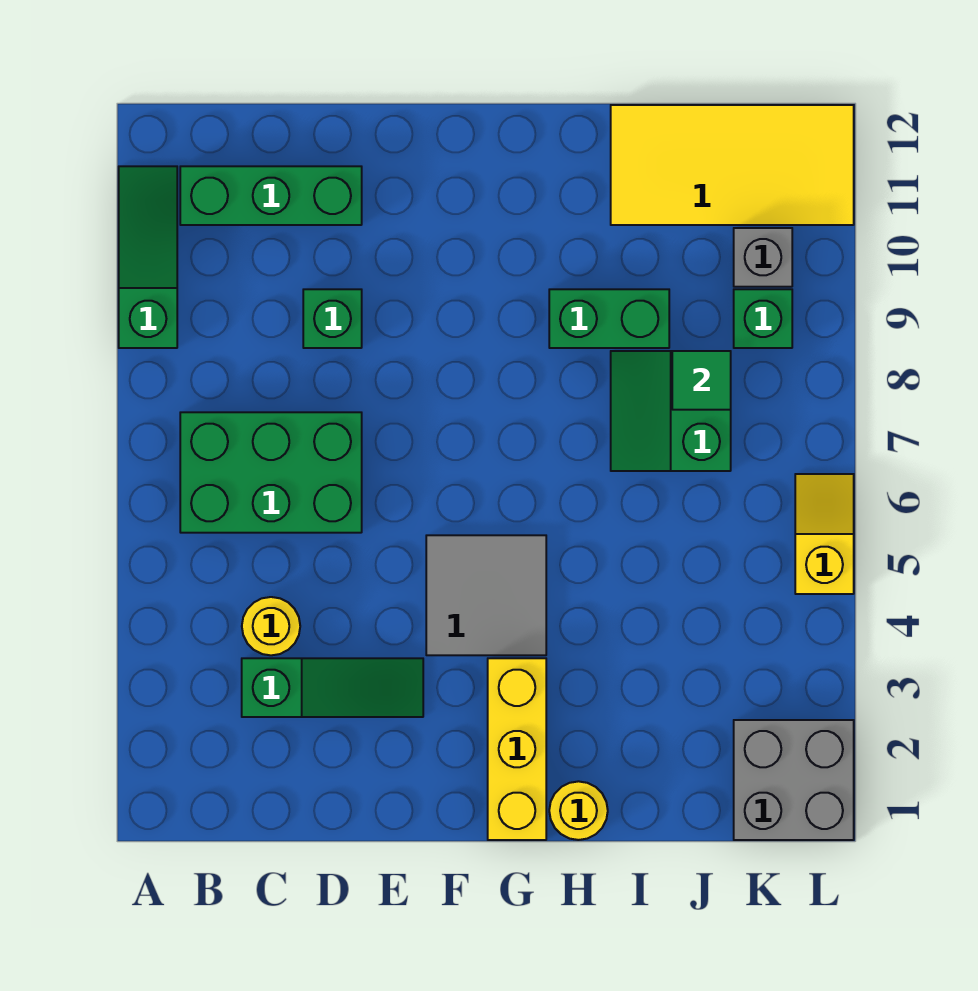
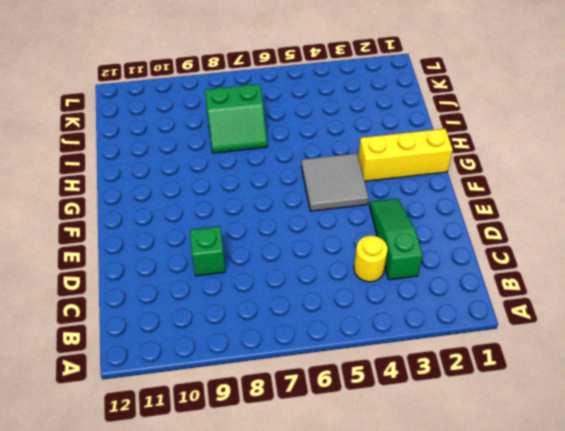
none -> green slope A9:A11 level 1 top 9
none -> green brick B6:D7 level 1
none -> green brick B11:D11 level 1

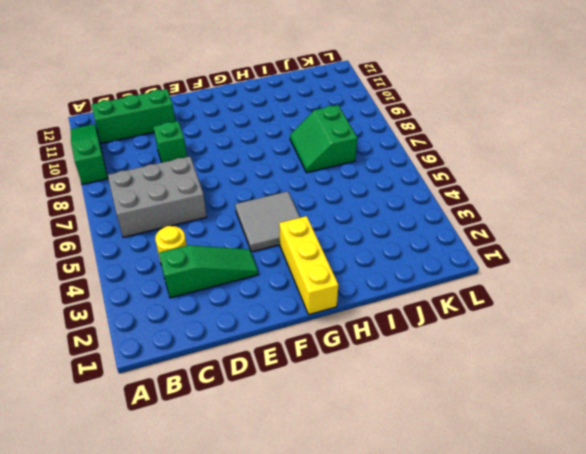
grey brick B6:D7 level 1 -> green brick B6:D7 level 1
none -> yellow round brick H1 level 1
none -> green brick H9:I9 level 1
none -> yellow tile I11:L12 level 1

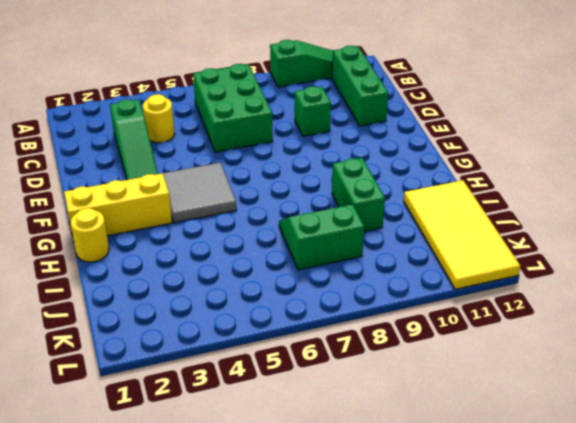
none -> grey brick K1:L2 level 1
none -> green brick K9 level 1
none -> grey brick K10 level 1

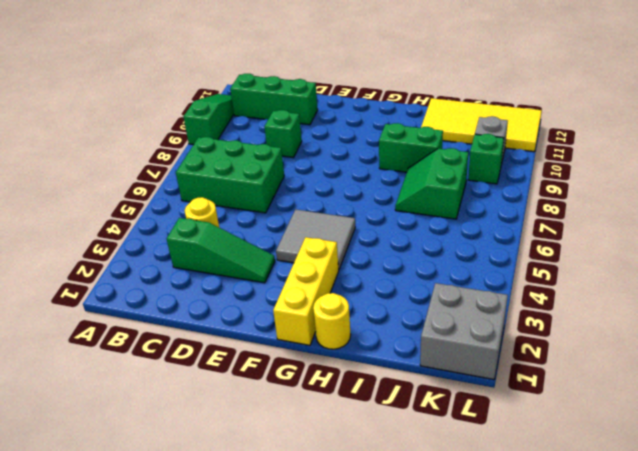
none -> yellow slope L5:L6 level 1 top 5
none -> green tile J8 level 2

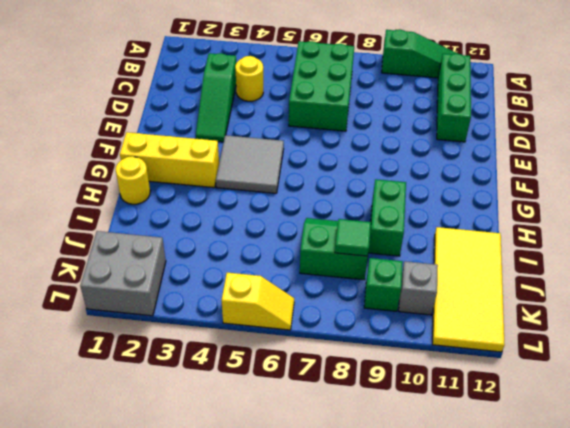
none -> green brick D9 level 1

